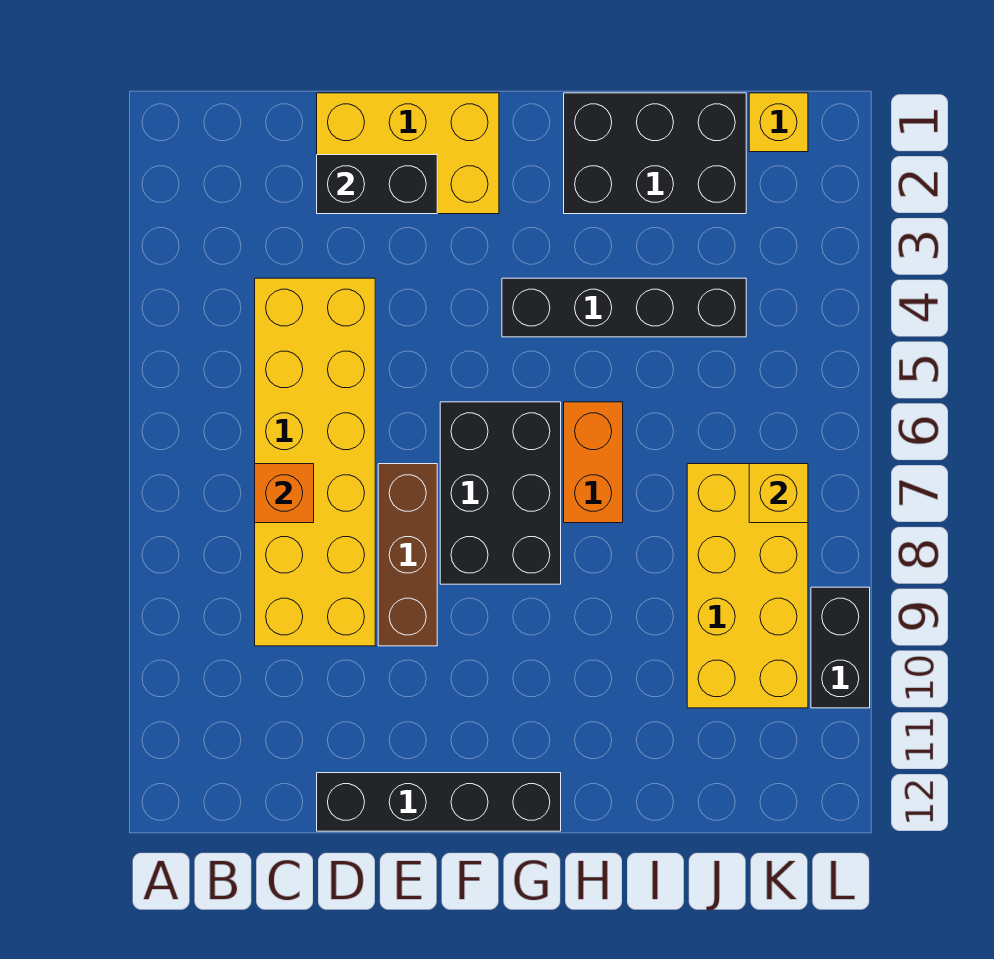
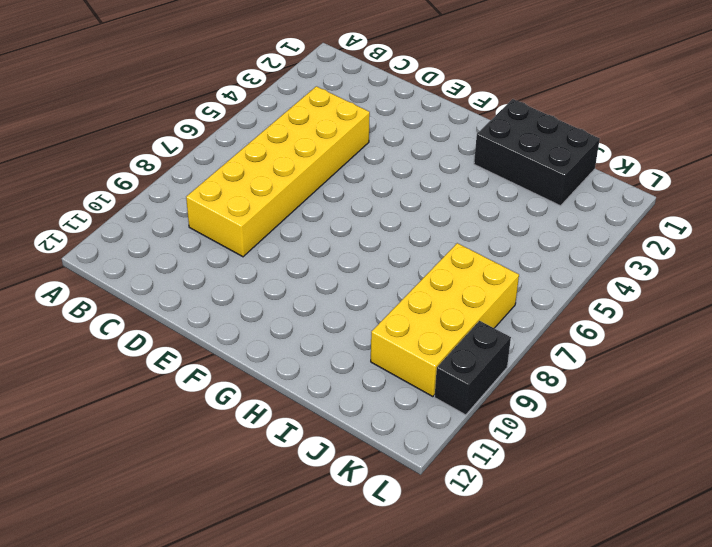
none -> yellow brick D1:F2 level 1
none -> black brick D12:G12 level 1
none -> brown brick E7:E9 level 1

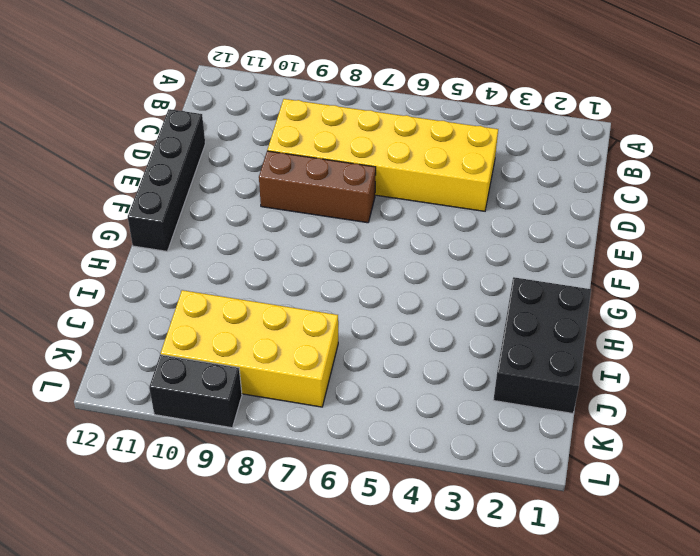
none -> yellow brick D1:F2 level 1
none -> black brick F6:G8 level 1
none -> black brick G4:J4 level 1

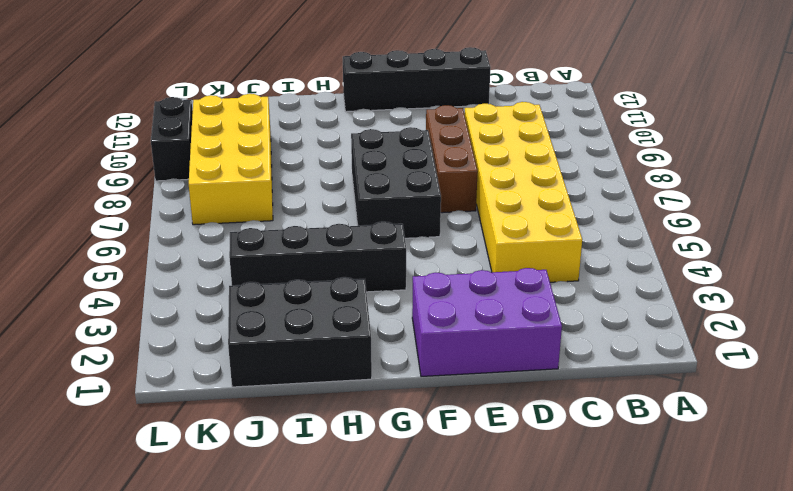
purple brick D1:F2 level 1 -> yellow brick D1:F2 level 1
none -> orange brick H6:H7 level 1
none -> yellow brick K1 level 1
none -> orange brick C7 level 2

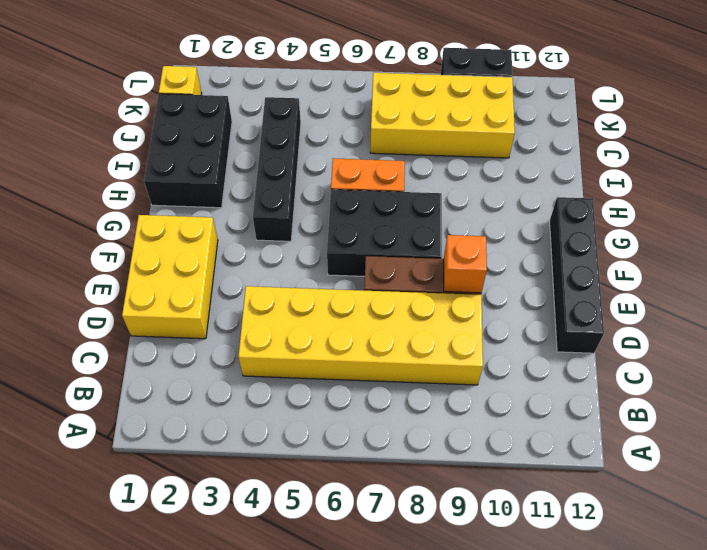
orange brick E9 level 2 -> orange brick C7 level 2
none -> black brick D2:E2 level 2
none -> yellow brick K7 level 2

